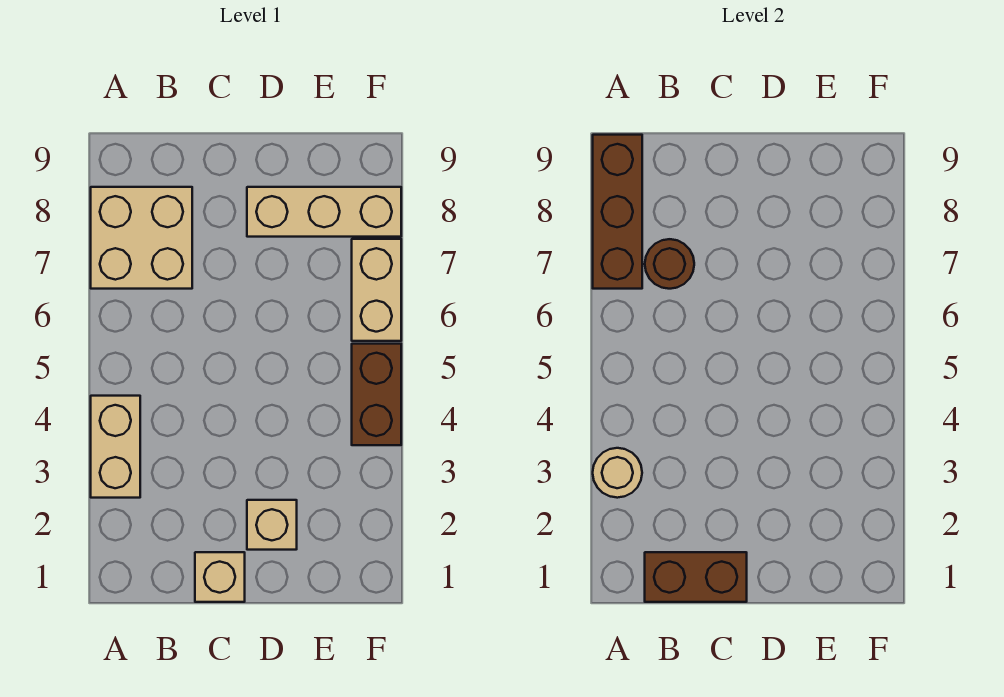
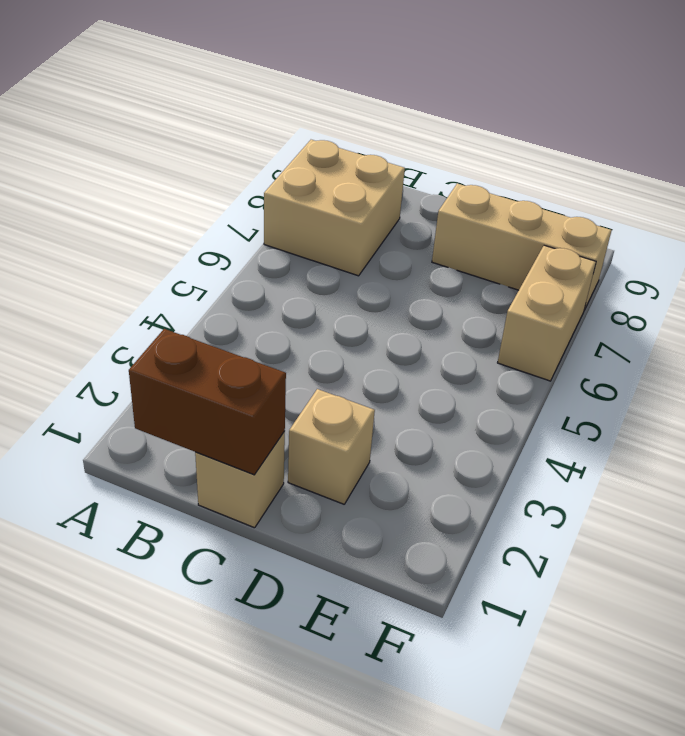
none -> tan brick A3:A4 level 1
none -> brown brick F4:F5 level 1

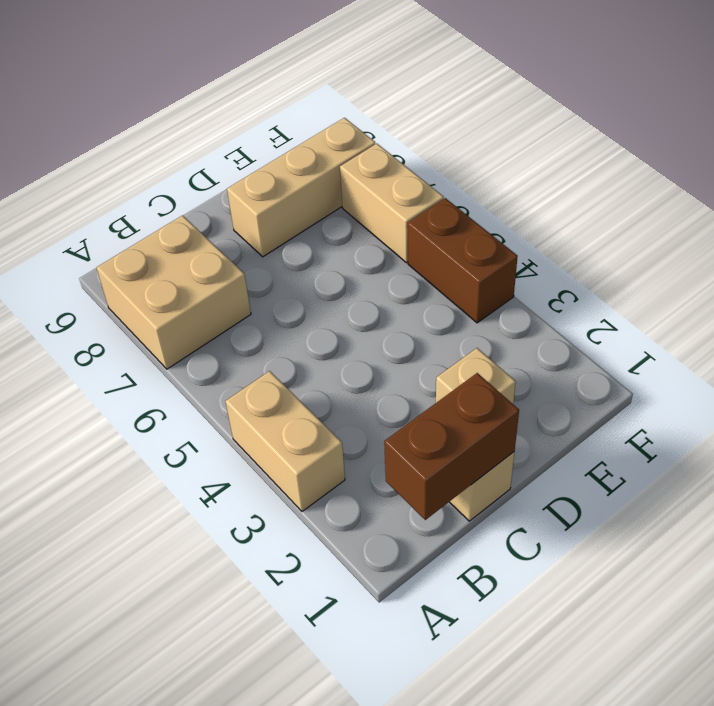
none -> tan round brick A3 level 2
none -> brown brick A7:A9 level 2

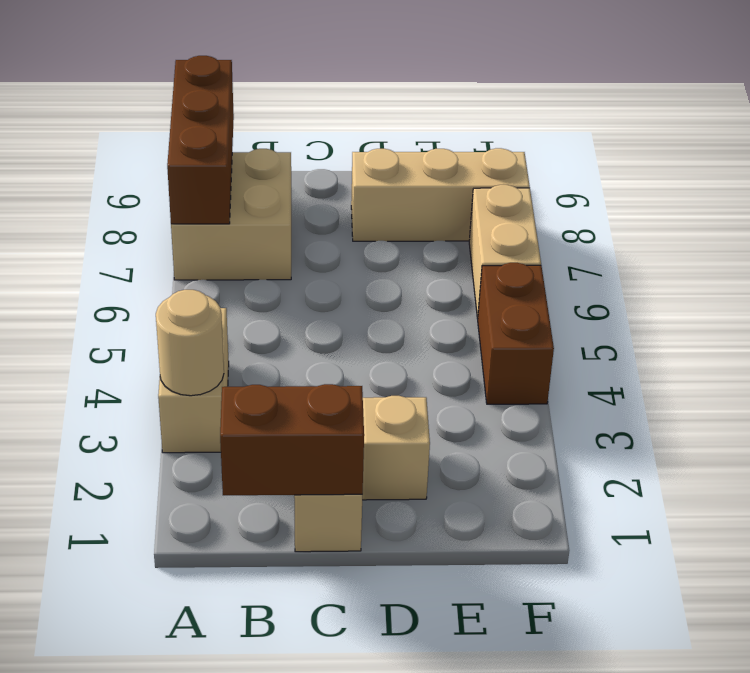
none -> brown round brick B7 level 2

